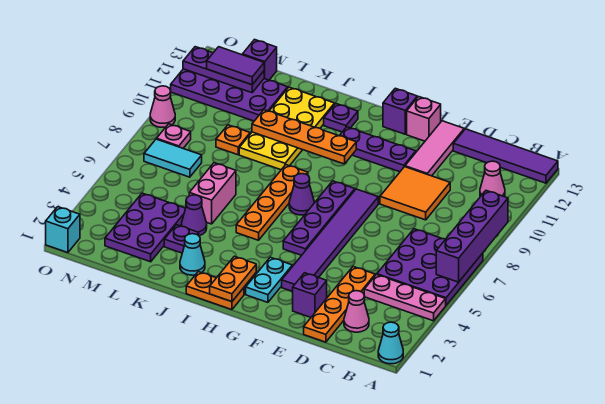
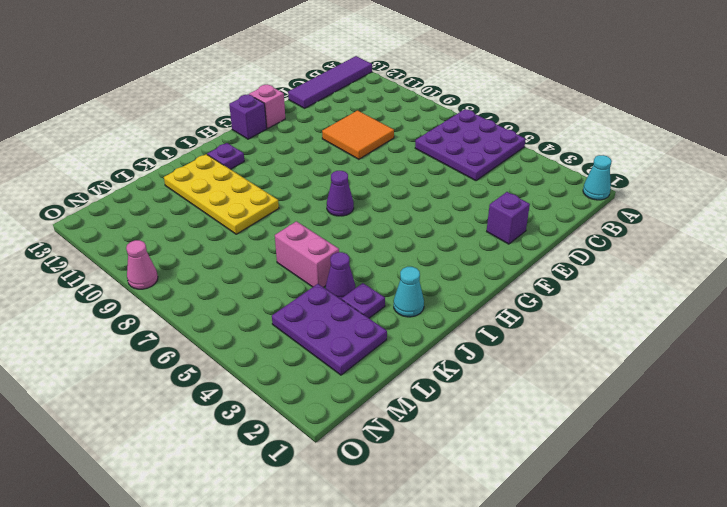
none -> pink plate A4:C4 level 1
none -> pink cone B11 level 1
none -> pink cone C2 level 1
none -> orange plate D1:D4 level 1

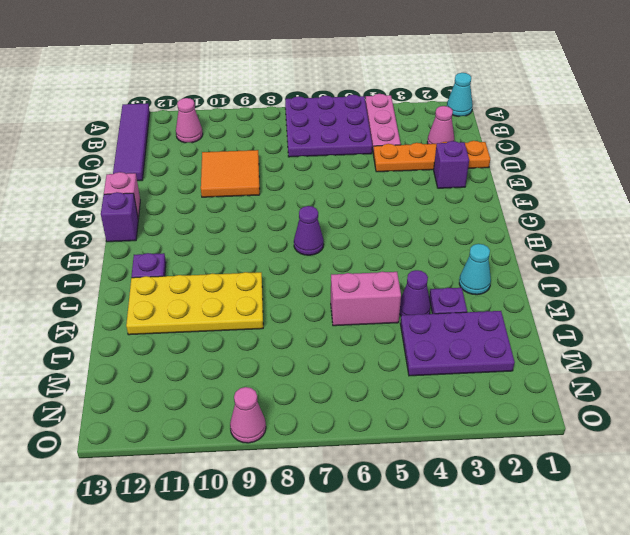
none -> pink tile E11:E13 level 1
none -> purple tile F3:F8 level 1
none -> purple plate F11:H11 level 1
none -> cyan plate G2:G3 level 1

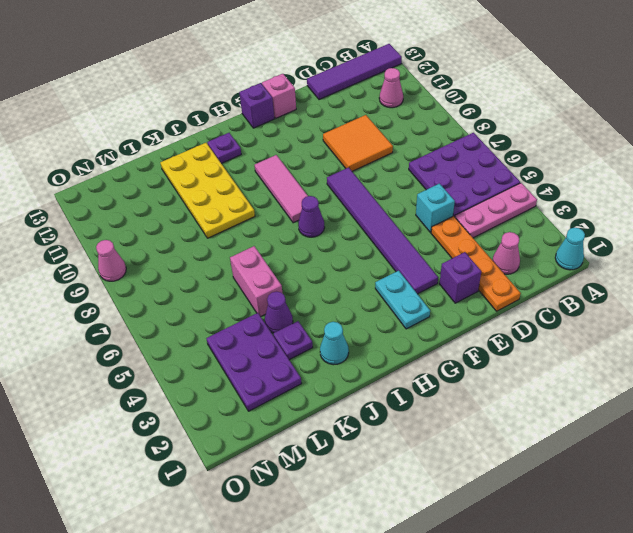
cyan brick D5 level 1 -> cyan brick O1 level 1
pink tile H8:H10 level 1 -> pink tile E11:E13 level 1
none -> purple plate F11:H11 level 1
none -> purple plate G5:G8 level 1
none -> orange plate H1:I1 level 1
none -> orange plate I5:I8 level 1

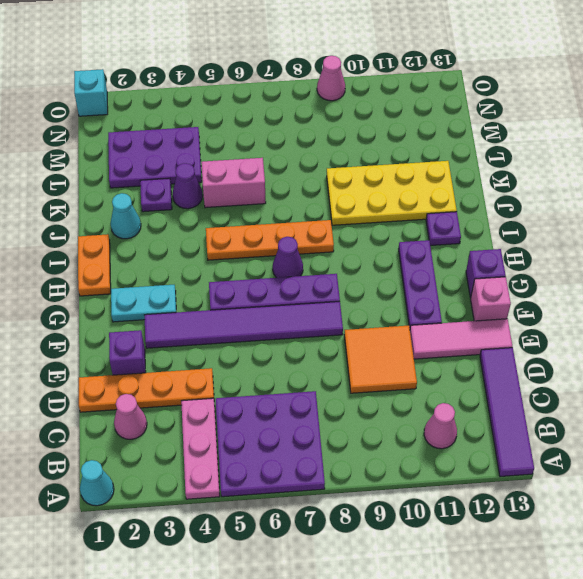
none -> orange plate L9 level 1
none -> purple plate L11:O12 level 1
none -> cyan tile M7:N7 level 1
none -> purple brick M13 level 1

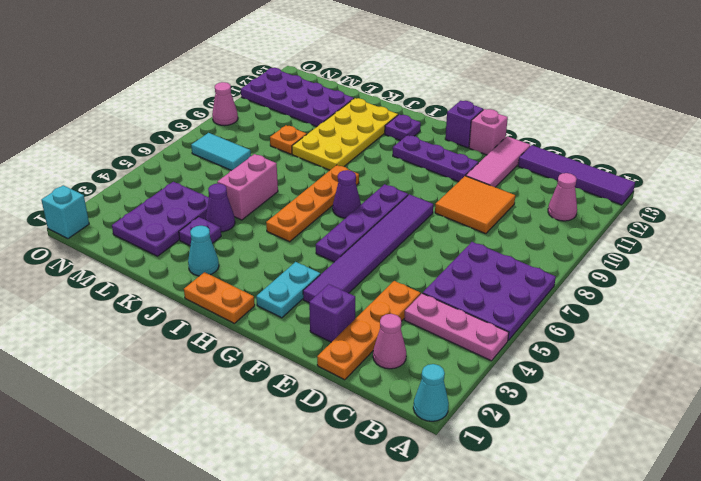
none -> purple brick M13 level 1
none -> pink plate N8 level 1
none -> purple brick A6:A9 level 2
none -> orange plate H1:H2 level 2

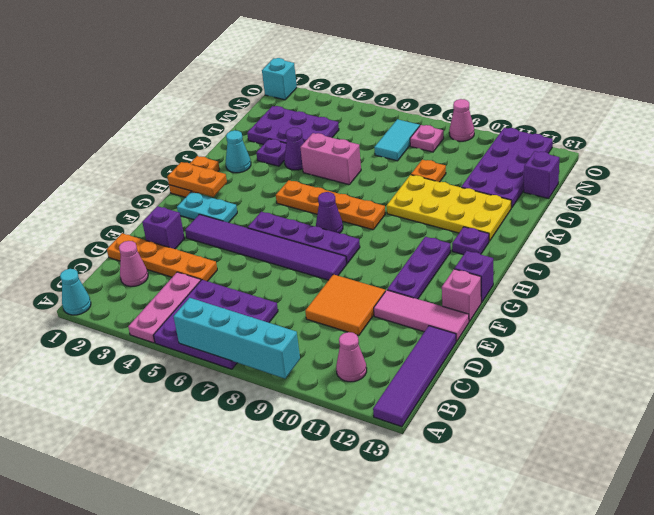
cyan brick A6:A9 level 2 -> purple brick A6:A9 level 2
none -> orange plate H10:K10 level 2
none -> purple plate M12:O12 level 2
none -> purple tile M12:N12 level 3

